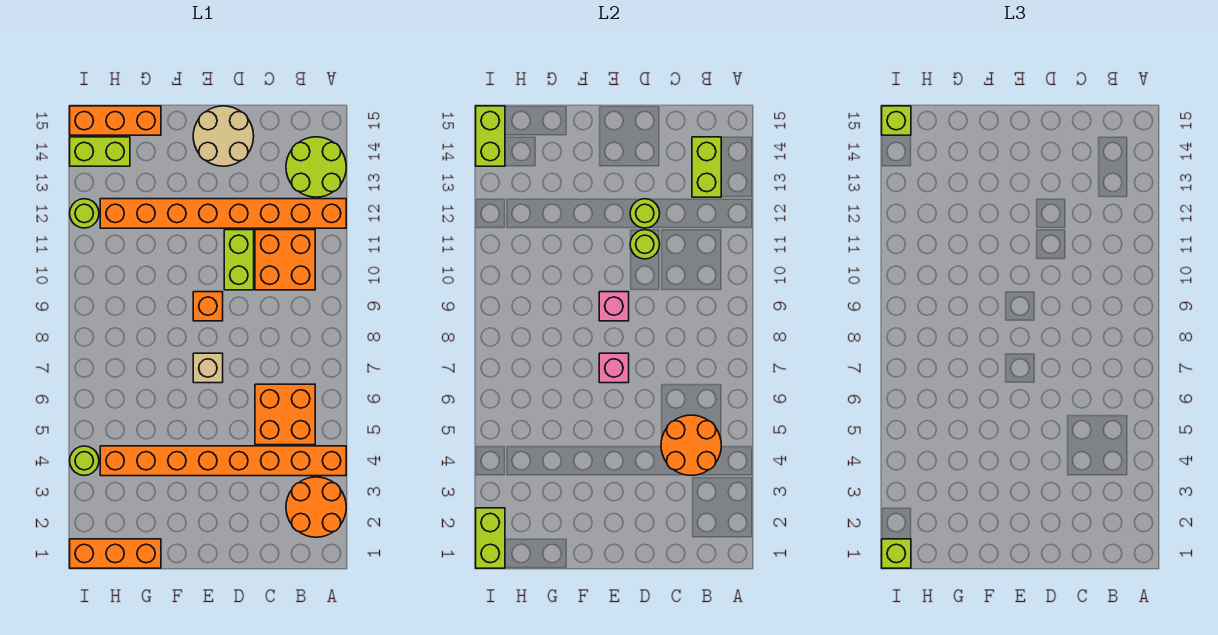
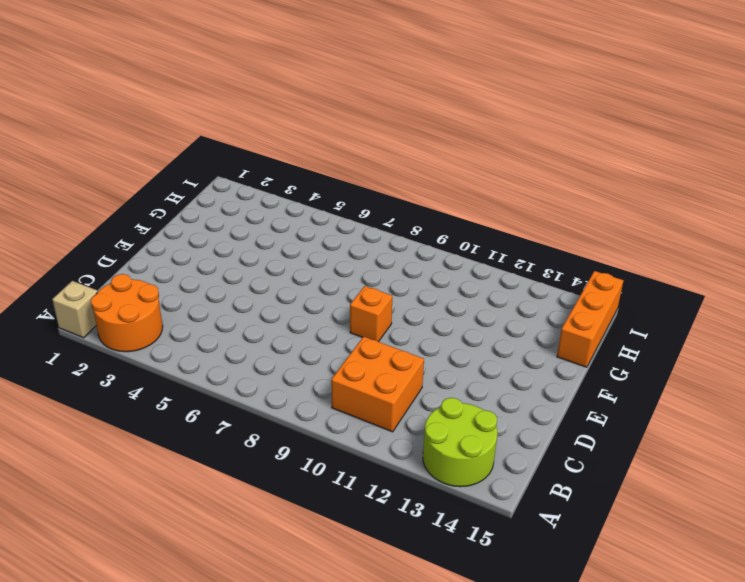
tan brick A1 level 1 -> tan brick E7 level 1
none -> orange brick A4:H4 level 1
none -> orange brick A12:H12 level 1
none -> orange brick B5:C6 level 1

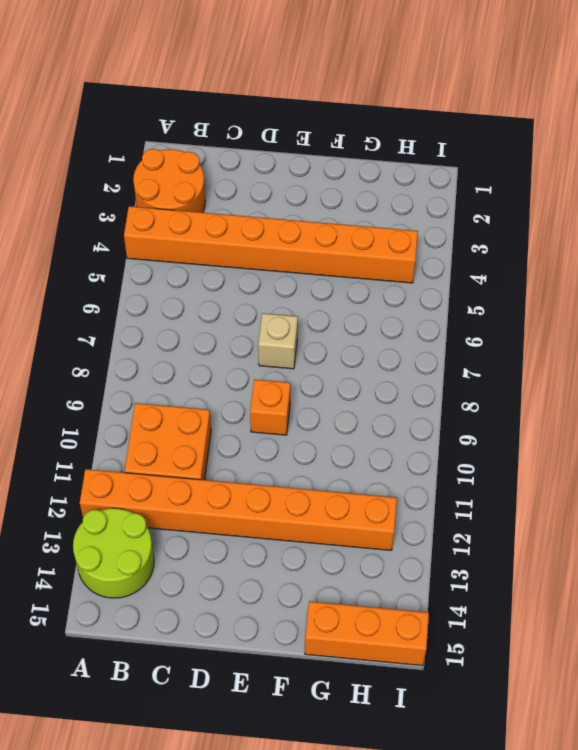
none -> orange brick B5:C6 level 1
none -> lime brick D10:D11 level 1
none -> tan round brick D14:E15 level 1

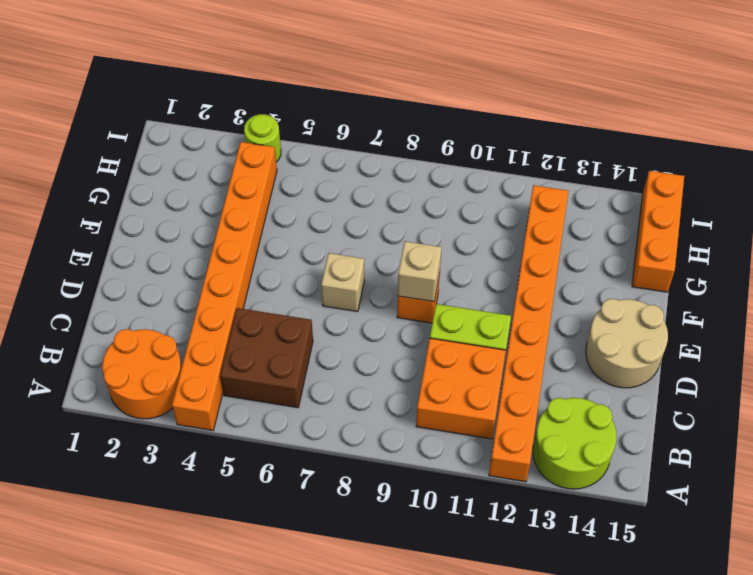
brown brick B5:C6 level 1 -> orange brick B5:C6 level 1
tan brick E9 level 2 -> pink brick E9 level 2
none -> orange brick G1:I1 level 1
none -> lime brick H14:I14 level 1
none -> lime round brick I12 level 1

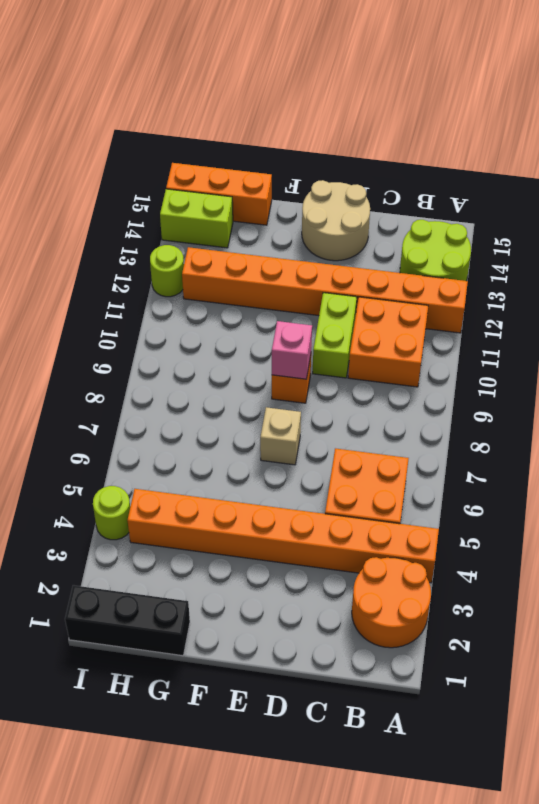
black brick G1:I1 level 1 -> orange brick G1:I1 level 1
none -> orange round brick B4:C5 level 2
none -> lime brick B13:B14 level 2
none -> lime round brick D11 level 2

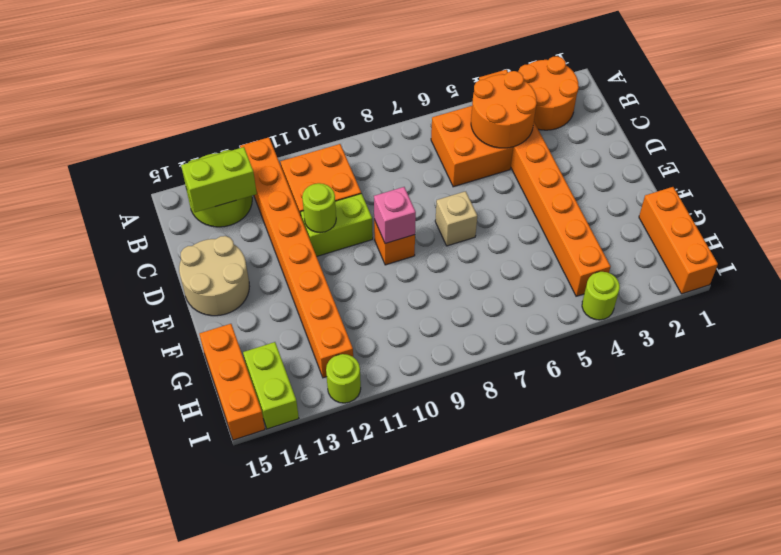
none -> lime round brick D12 level 2
none -> pink brick E7 level 2
none -> lime brick I1:I2 level 2

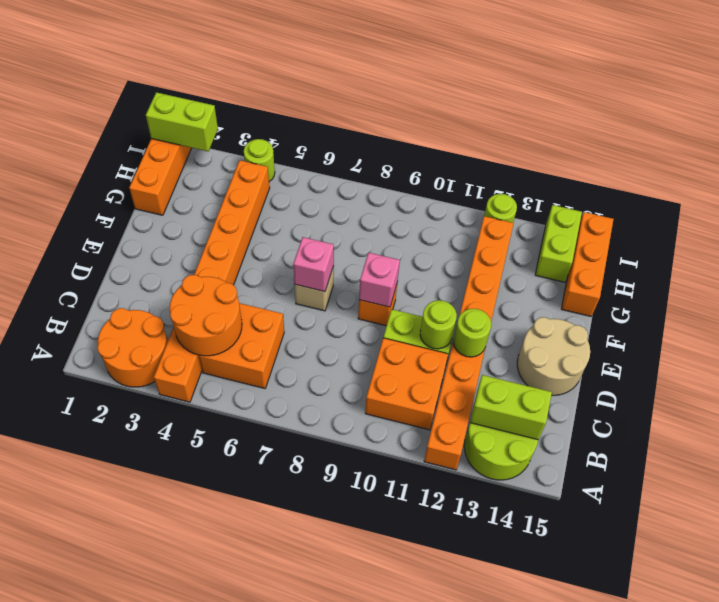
none -> lime brick I14:I15 level 2
none -> lime brick I1 level 3
none -> lime brick I15 level 3

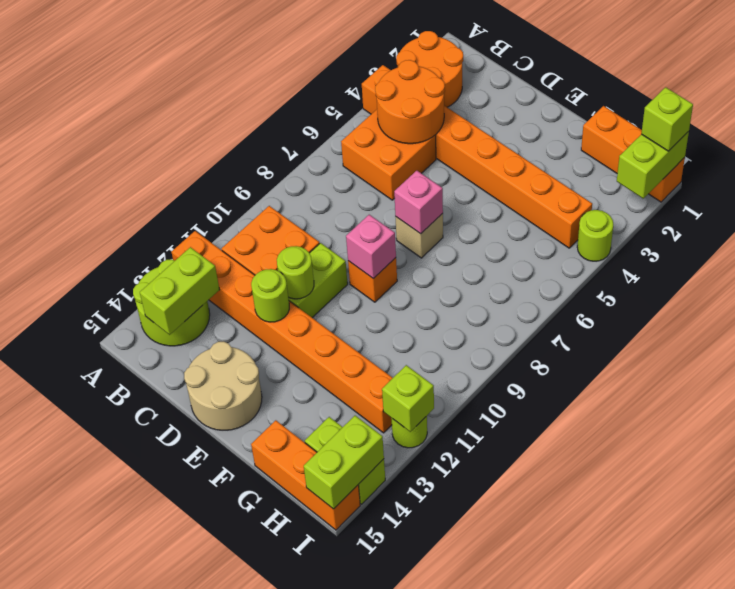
lime brick I12 level 2 -> lime brick I15 level 3

